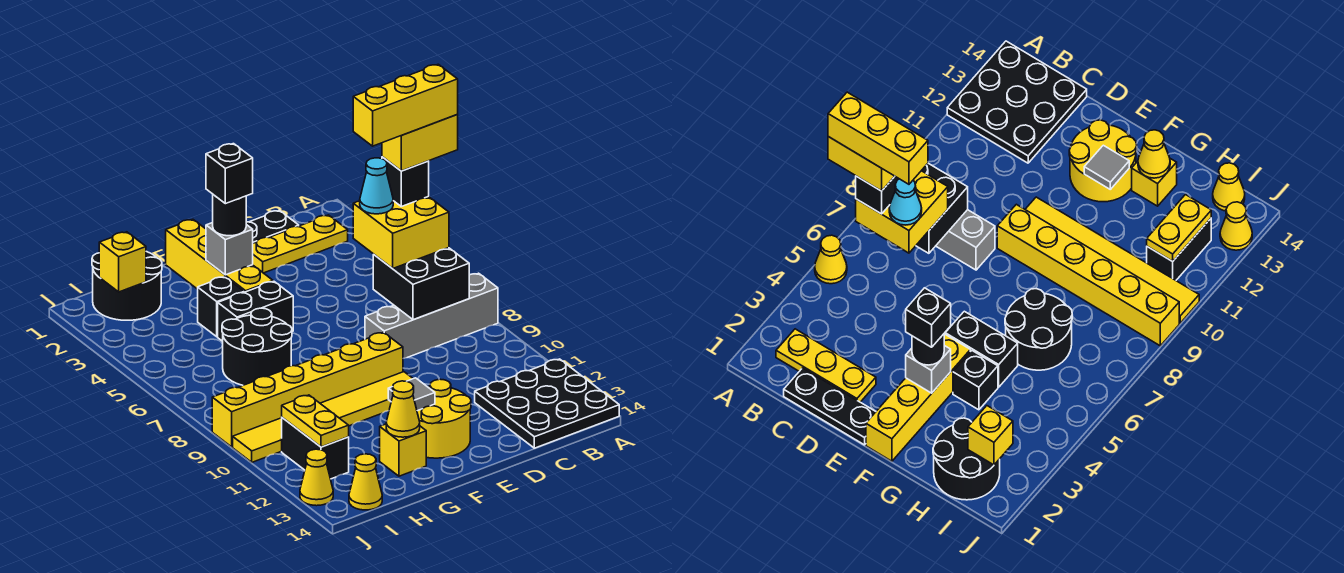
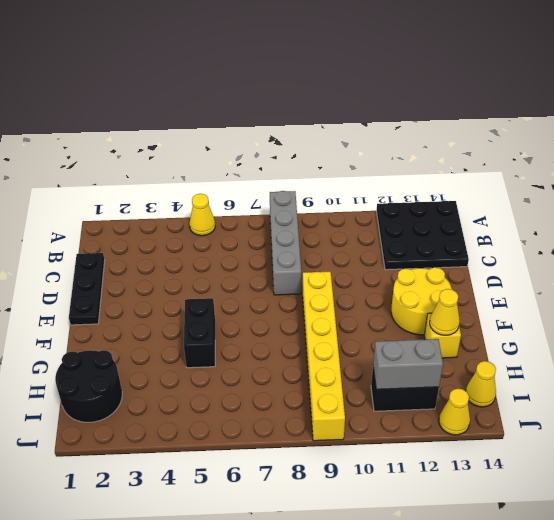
grey brick I11:I12 level 2 -> yellow plate I11:I12 level 2
none -> yellow plate B2:D2 level 1
none -> yellow tile E10:J10 level 1
none -> yellow brick F1:F4 level 1
none -> black brick G4 level 1

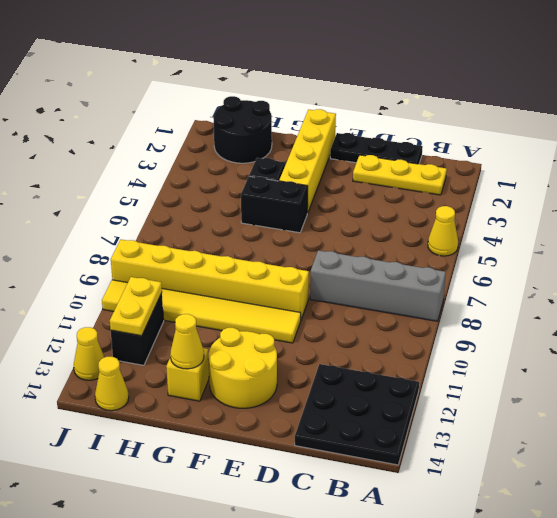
none -> black round brick G6:H7 level 1
none -> black brick B7:C8 level 2
none -> grey brick F3 level 2
none -> grey tile F12 level 2

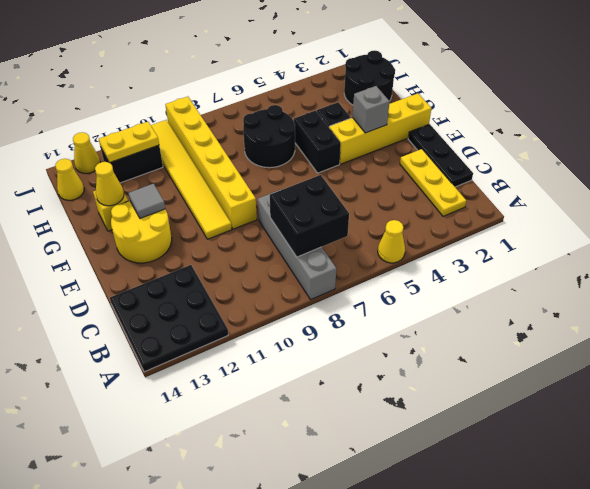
none -> yellow brick I2 level 2
none -> yellow brick B6:C7 level 3
none -> black round brick F3 level 3
none -> black brick B6 level 4

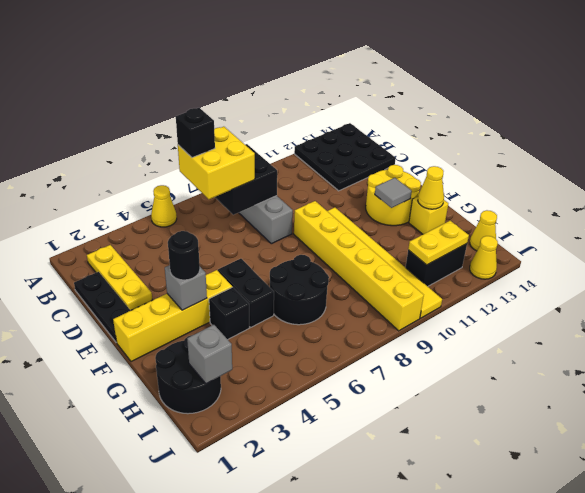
grey brick I2 level 2 -> yellow brick I2 level 2
none -> cyan cone C6 level 4
none -> black brick F3 level 4
none -> yellow brick A6:B6 level 5
none -> yellow brick A6:C6 level 6

